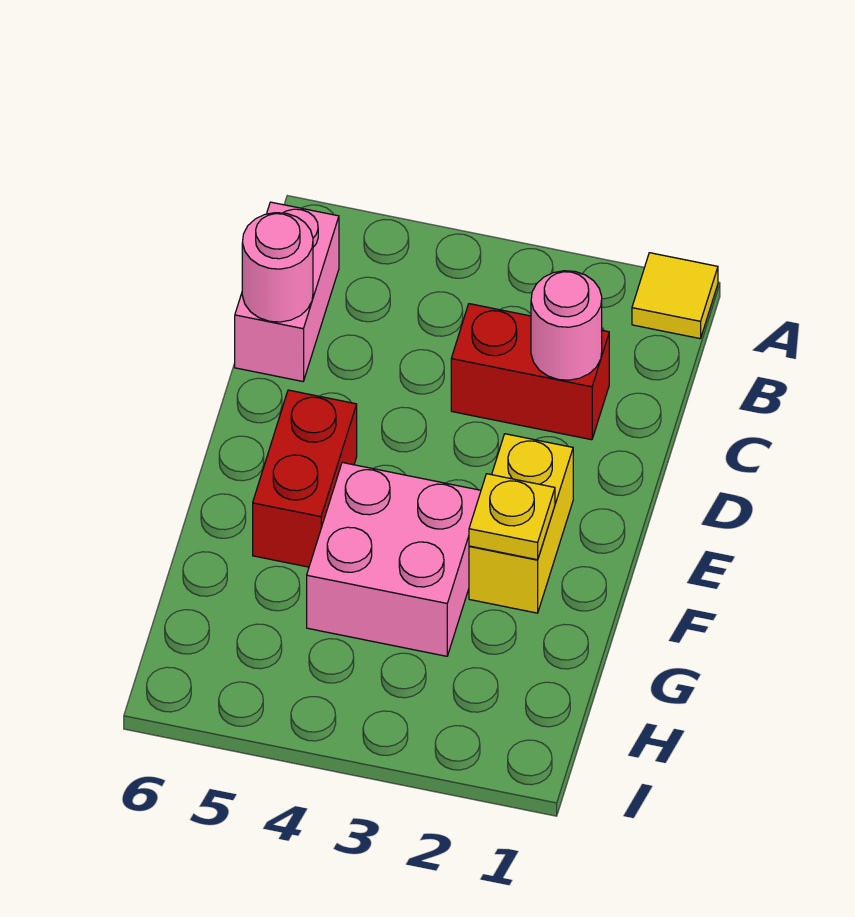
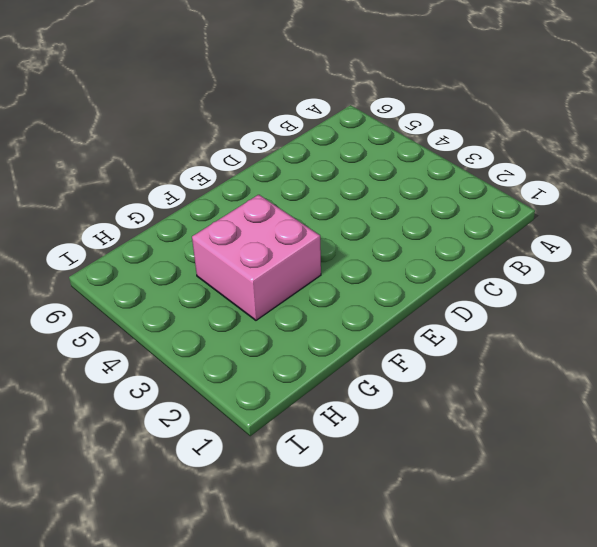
none -> yellow tile A1 level 1
none -> pink brick B6:C6 level 1

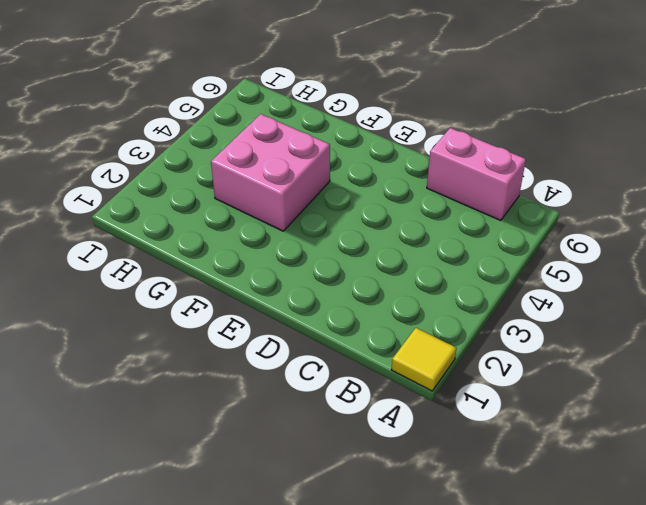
none -> red brick C2:C3 level 1
none -> yellow brick E2:F2 level 1

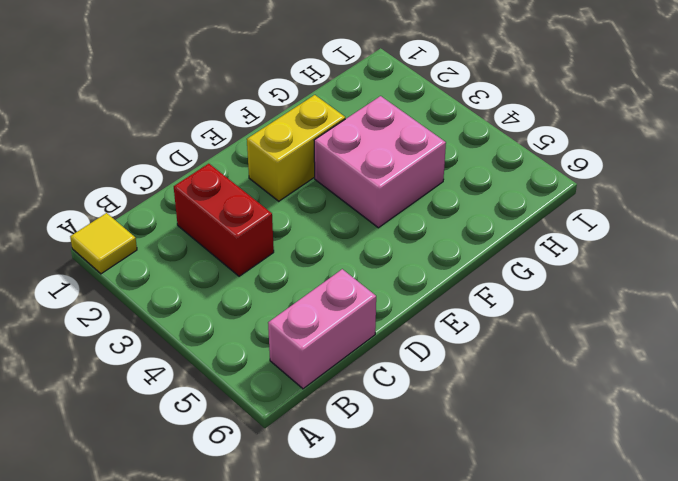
none -> red brick E5:F5 level 1
none -> pink round brick C2 level 2

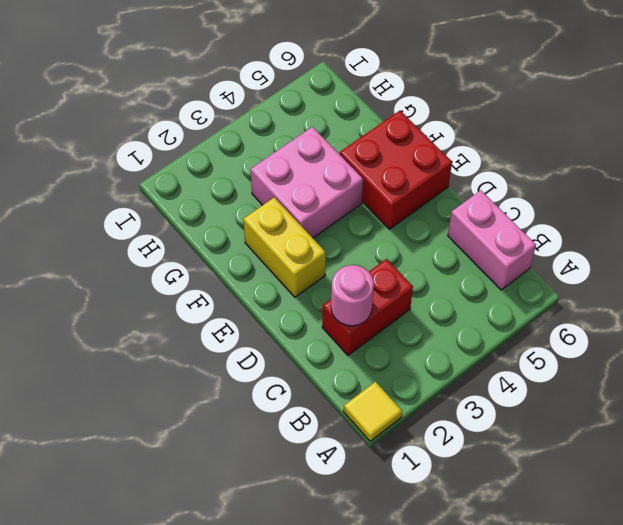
red brick E5:F6 level 1 -> red brick E5:F5 level 1
none -> pink round brick C6 level 2
none -> yellow plate F2 level 2

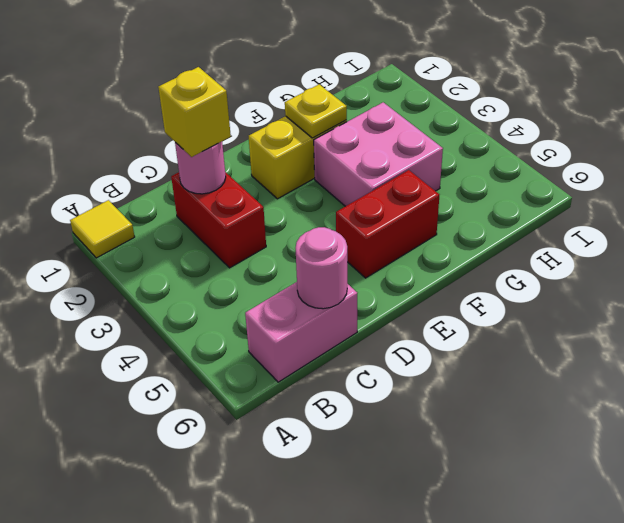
yellow brick C2 level 3 -> none

